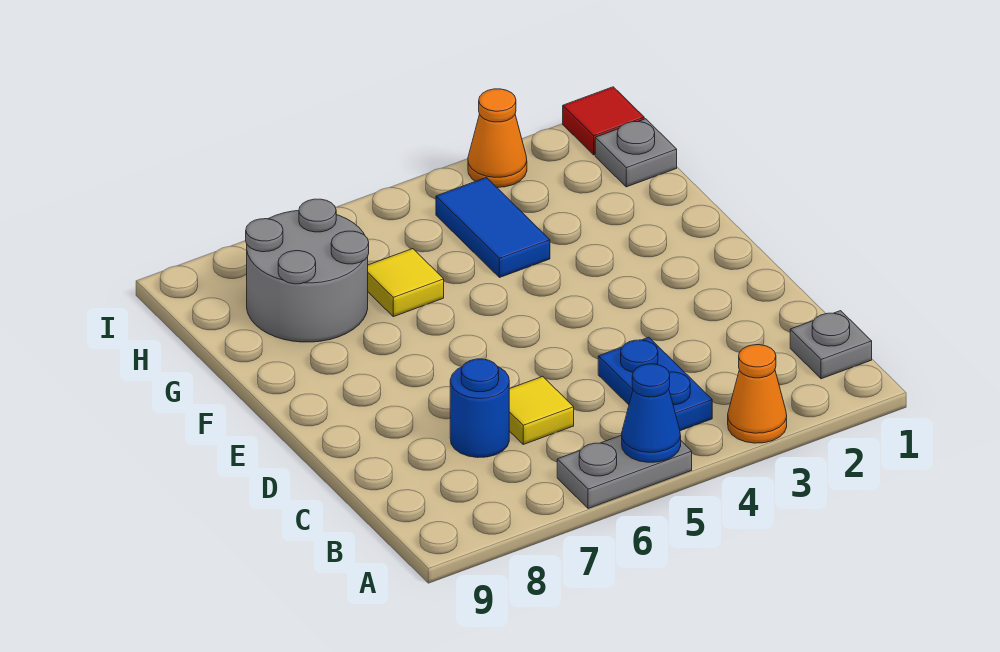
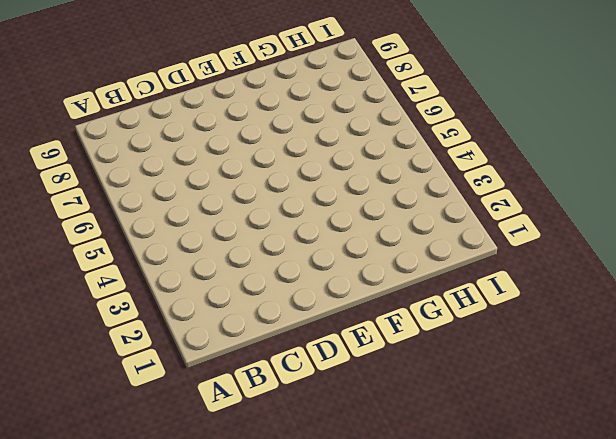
none -> orange cone A3 level 1
none -> grey plate A5:A6 level 1
none -> grey plate B1 level 1

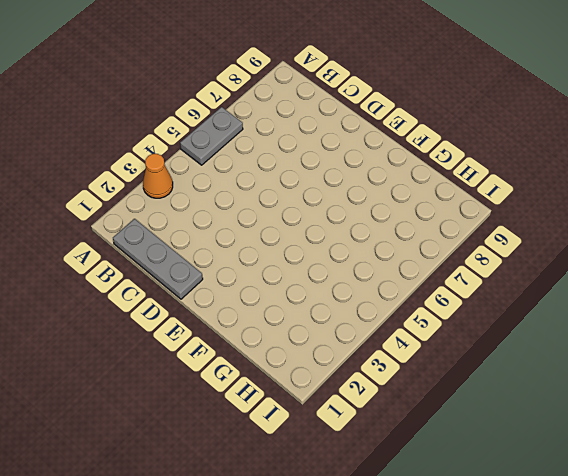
grey plate B1:D1 level 1 -> grey plate B1 level 1
none -> blue plate B4:C4 level 1
none -> yellow tile C6 level 1
none -> blue round brick C7 level 1

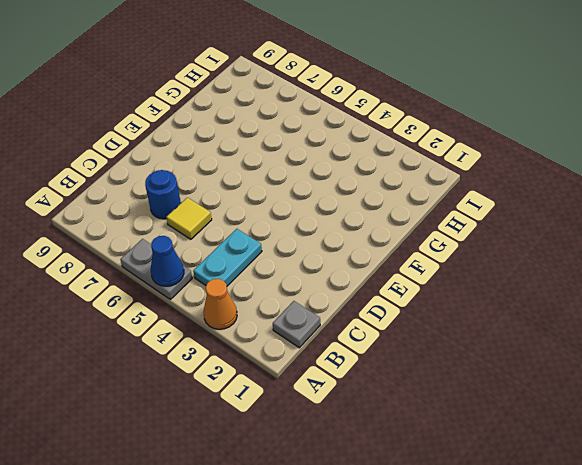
cyan plate B4:C4 level 1 -> blue plate B4:C4 level 1
none -> blue tile G4:H4 level 1
none -> yellow tile G6 level 1
none -> grey round brick G7:H8 level 1

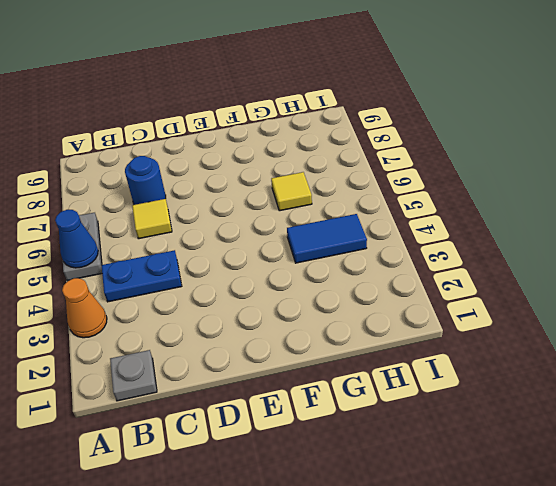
none -> grey round brick G7:H8 level 1
none -> grey plate H1 level 1
none -> red tile I1 level 1

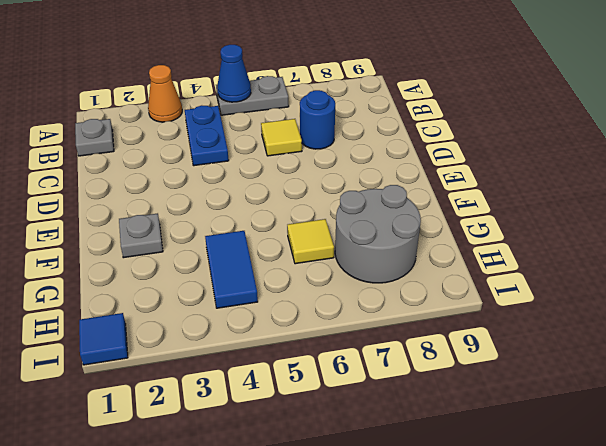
grey plate F2 level 1 -> grey plate H1 level 1
blue tile I1 level 1 -> red tile I1 level 1
none -> orange cone I3 level 1

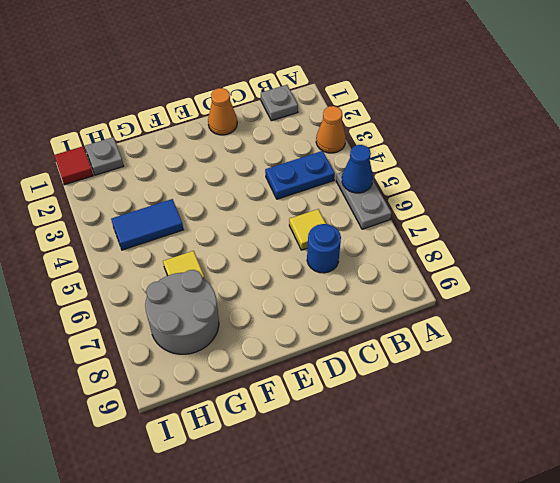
orange cone D1 level 1 -> orange cone I3 level 1

